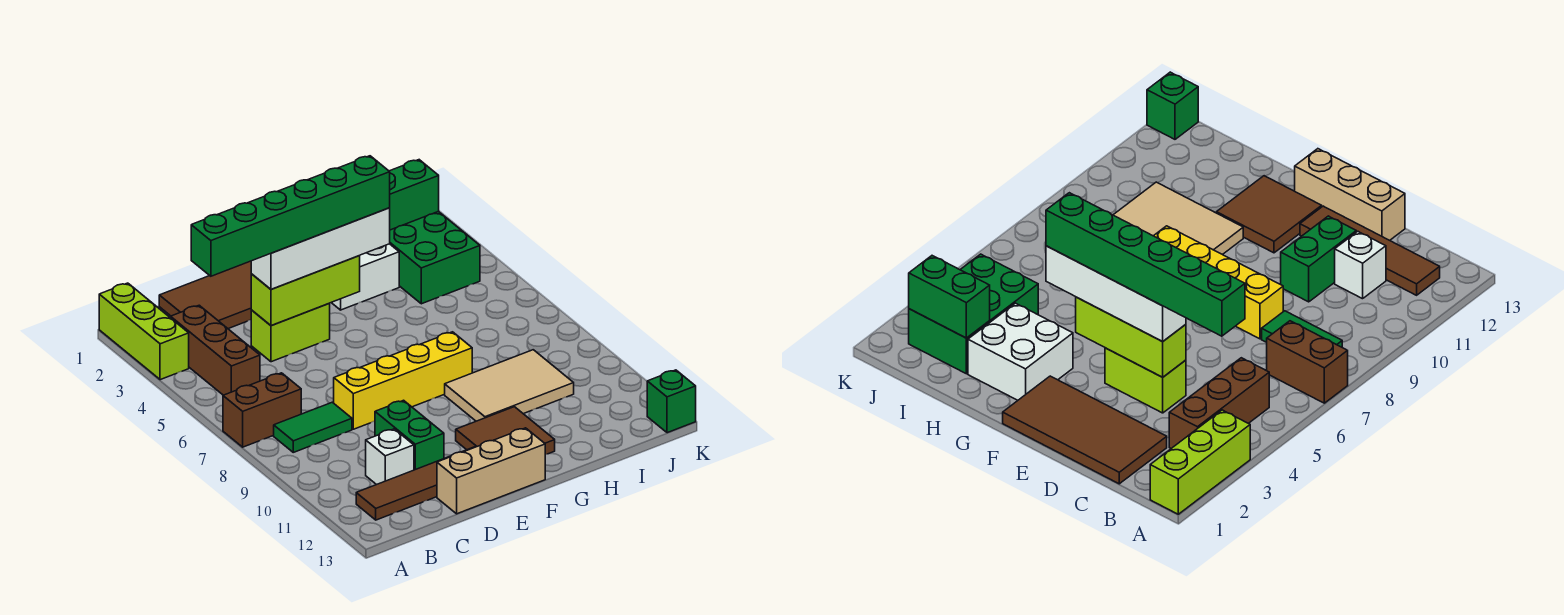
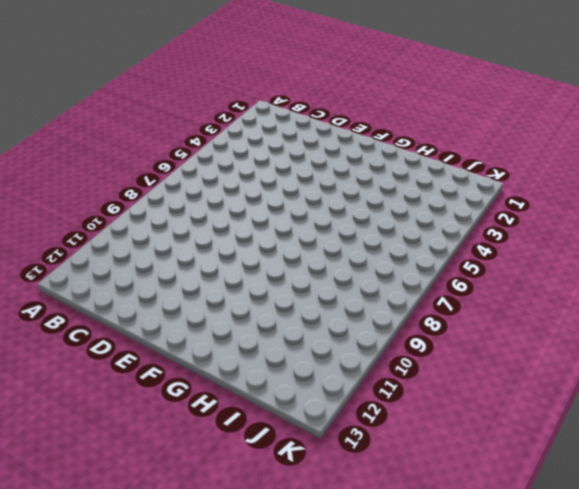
none -> lime brick A1:A3 level 1
none -> brown brick A7:B7 level 1
none -> brown brick B3:B5 level 1

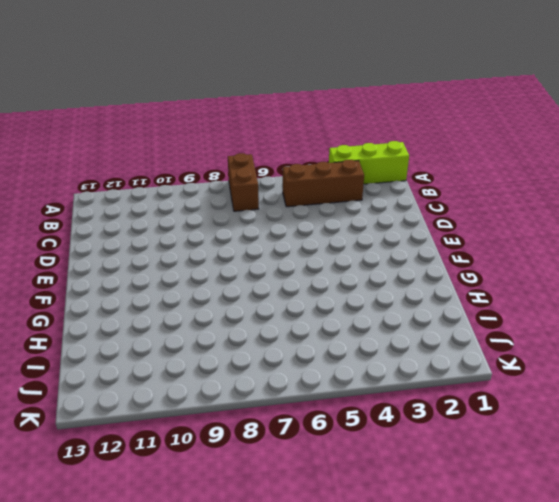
none -> green tile B8:C8 level 1
none -> brown tile B12:E12 level 1
none -> brown tile C1:F2 level 1

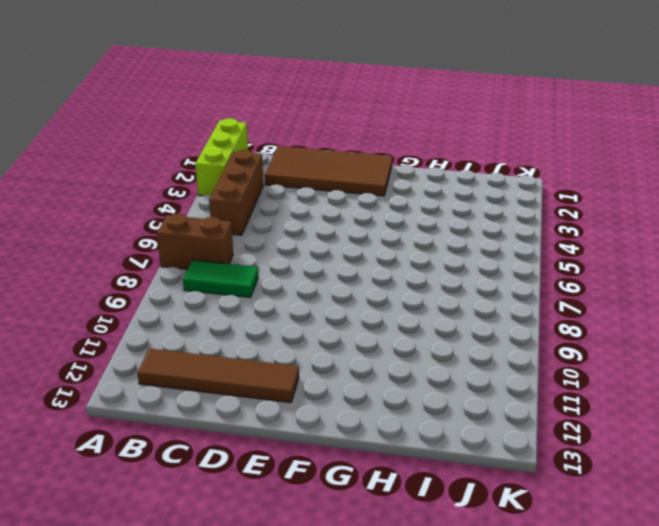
none -> white brick C11 level 1
none -> lime brick D4:E4 level 1
none -> yellow brick D8:G8 level 1

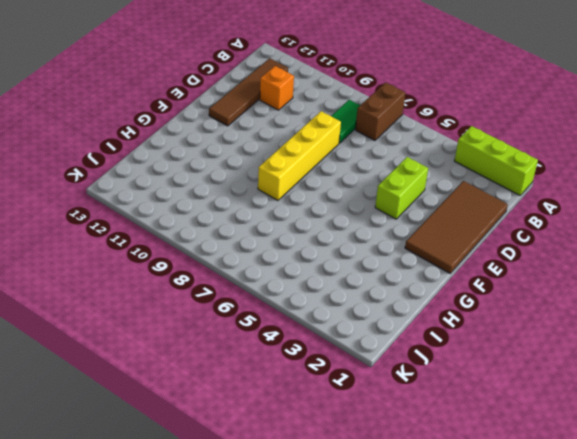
orange brick C11 level 1 -> white brick C11 level 1
none -> brown brick B3:B5 level 1
none -> green brick D10:D11 level 1
none -> tan brick D13:F13 level 1

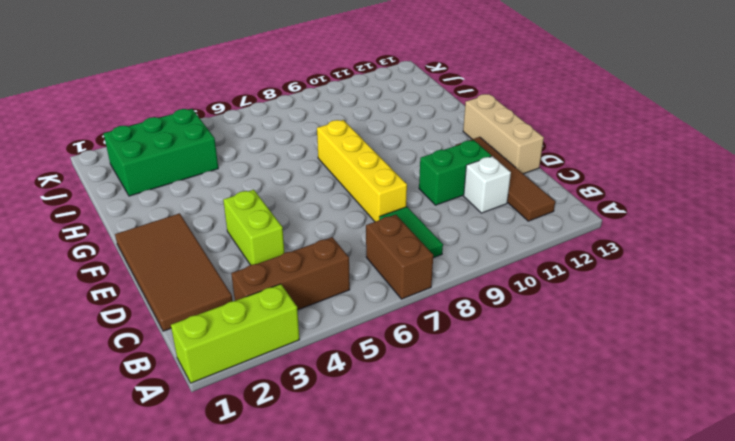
none -> brown tile F11:G12 level 1
none -> white brick G2:H3 level 1
none -> tan tile G9:I10 level 1

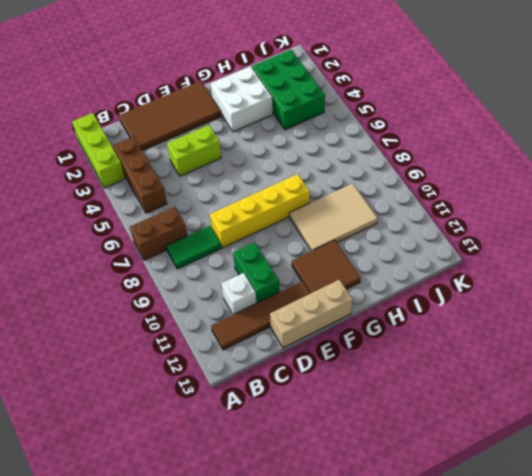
none -> green brick K13 level 1
none -> lime brick D4:F4 level 2
none -> green brick I2:J2 level 2

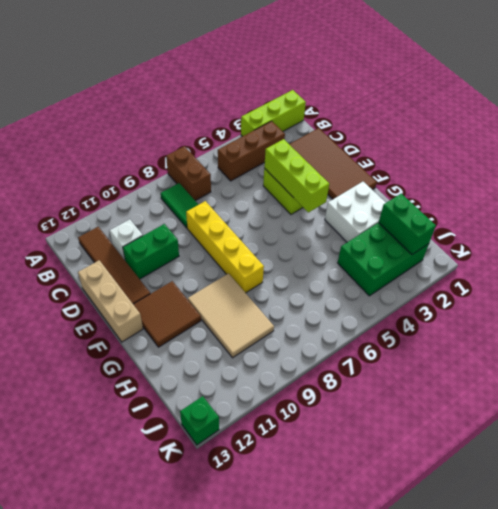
none -> white brick D4:G4 level 3
none -> green brick B4:G4 level 4

